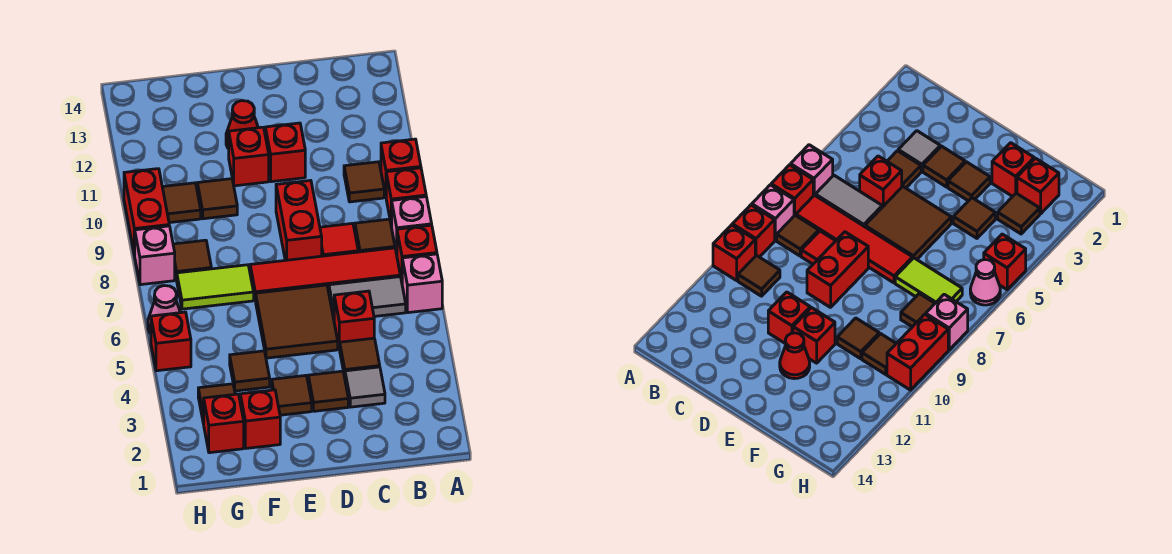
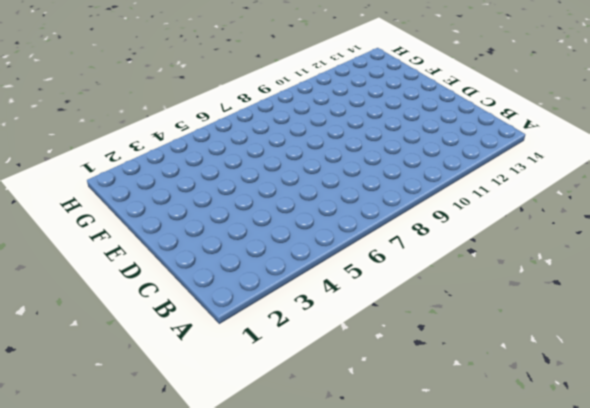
none -> pink brick A6 level 1
none -> red brick A7 level 1
none -> pink brick A8 level 1
none -> red brick A9 level 1

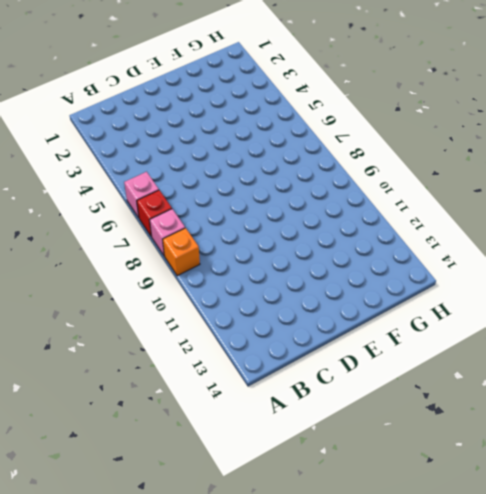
orange brick A9 level 1 -> red brick A9 level 1
none -> red brick A10 level 1
none -> grey tile B6:C6 level 1
none -> red tile B7:E7 level 1
none -> brown tile B8 level 1

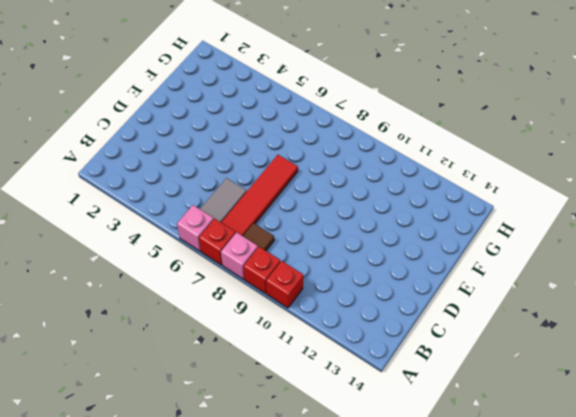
none -> brown tile B10 level 1
none -> grey tile C3 level 1
none -> brown tile C4 level 1
none -> red brick C5 level 1

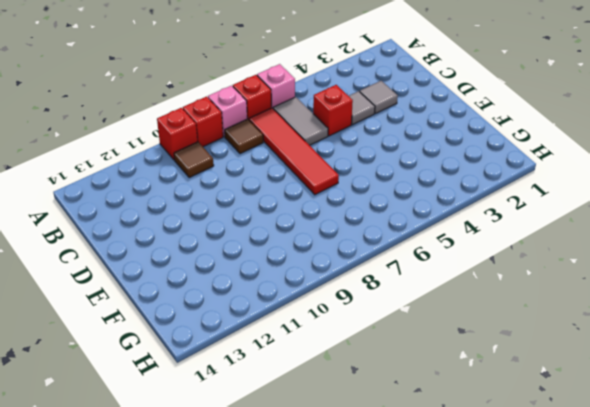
grey tile C4 level 1 -> brown tile C4 level 1
none -> red tile C8 level 1
none -> brown tile D3 level 1
none -> brown tile D5:E6 level 1
none -> red brick D8:D9 level 1

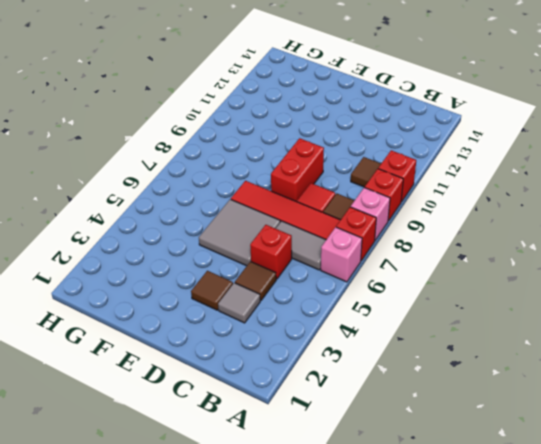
grey tile D5:E6 level 1 -> brown tile D5:E6 level 1
none -> red brick D11 level 1
none -> brown tile E3 level 1
none -> red brick E11 level 1
none -> red cone E12 level 1

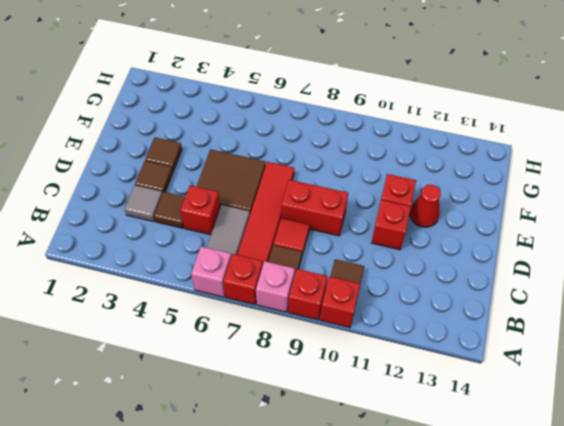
none -> red brick F2 level 1
none -> brown tile F4 level 1
none -> lime tile F7:G7 level 1
none -> brown tile F10 level 1

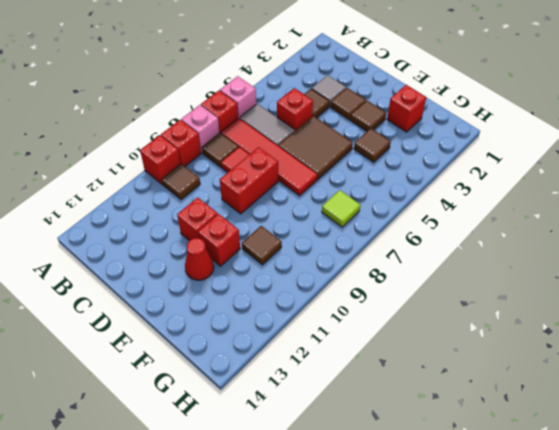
lime tile G7 level 1 -> lime tile F7:G7 level 1
none -> red brick G2 level 1
none -> brown tile G3 level 1
none -> brown tile G8 level 1
none -> brown tile G10 level 1

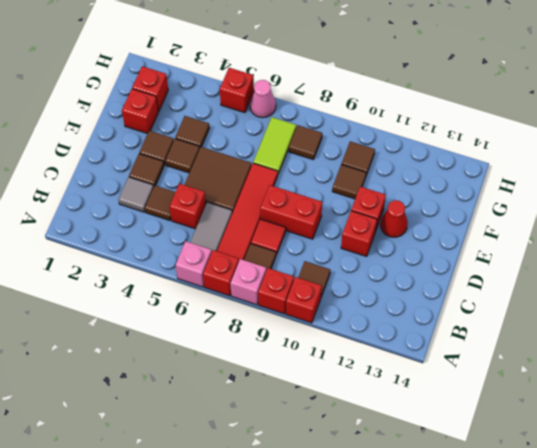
brown tile E4 level 1 -> brown tile G3 level 1
none -> pink brick H8 level 1
none -> red brick H9:H10 level 1

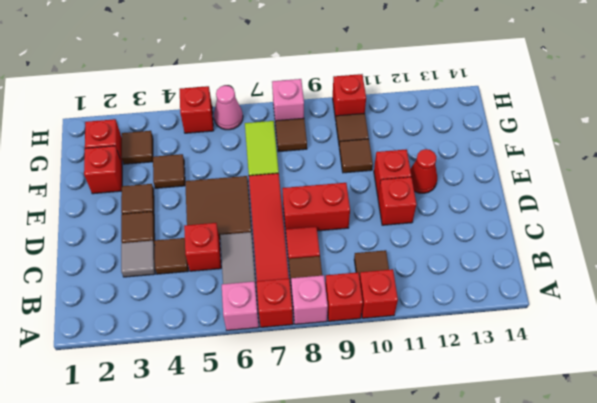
red brick H10 level 1 -> red brick H9:H10 level 1

